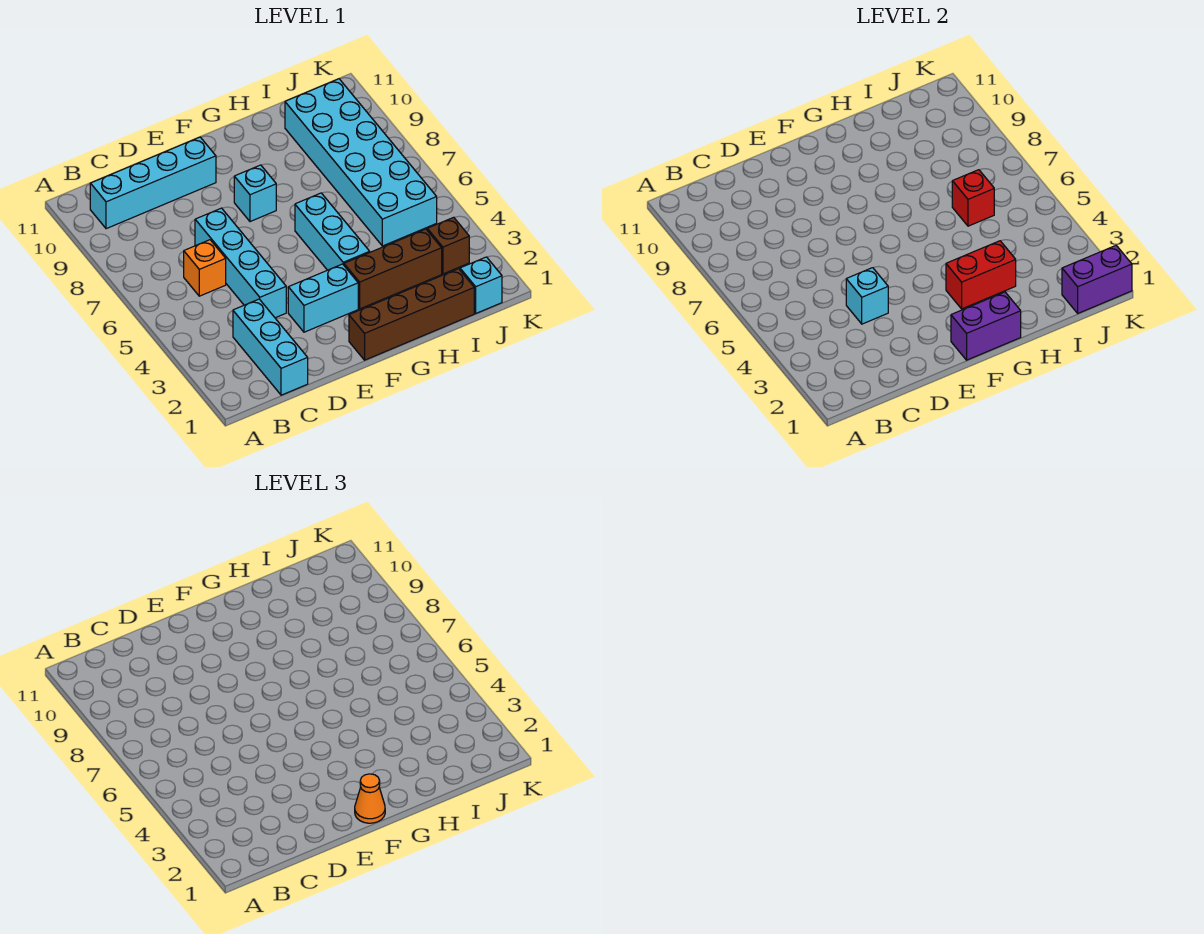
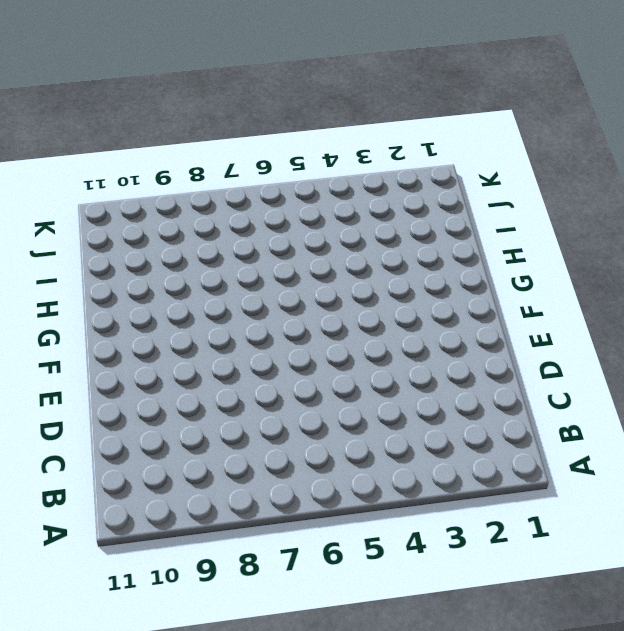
none -> cyan brick B10:E10 level 1
none -> cyan brick C1:C3 level 1
none -> orange brick C6 level 1

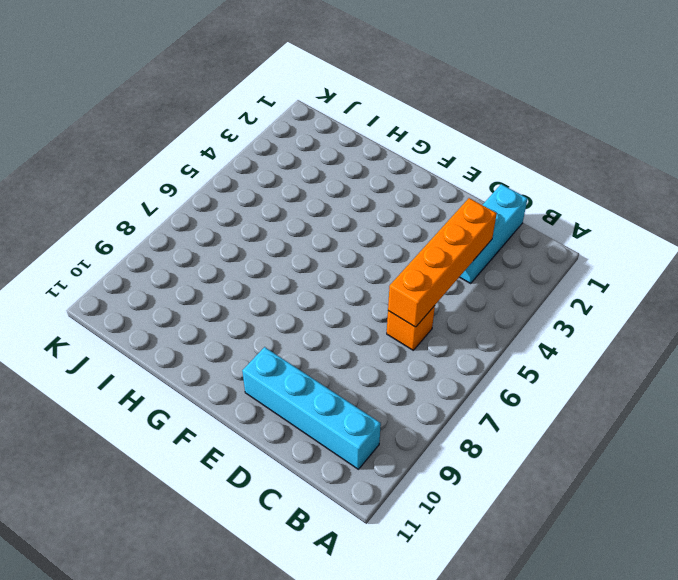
orange brick C3:C6 level 2 -> none
none -> cyan brick D4:D7 level 1
none -> cyan brick E3:F3 level 1
none -> brown brick F1:I1 level 1

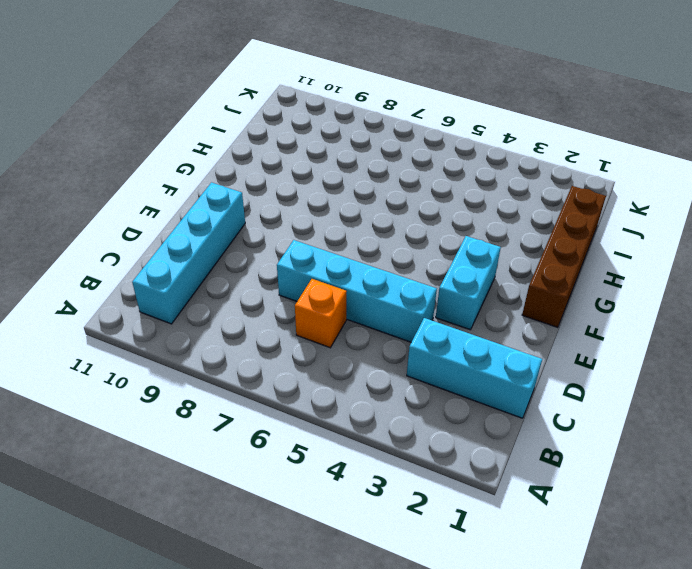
none -> cyan brick F8 level 1
none -> brown brick G3:I3 level 1
none -> cyan brick G4:G6 level 1

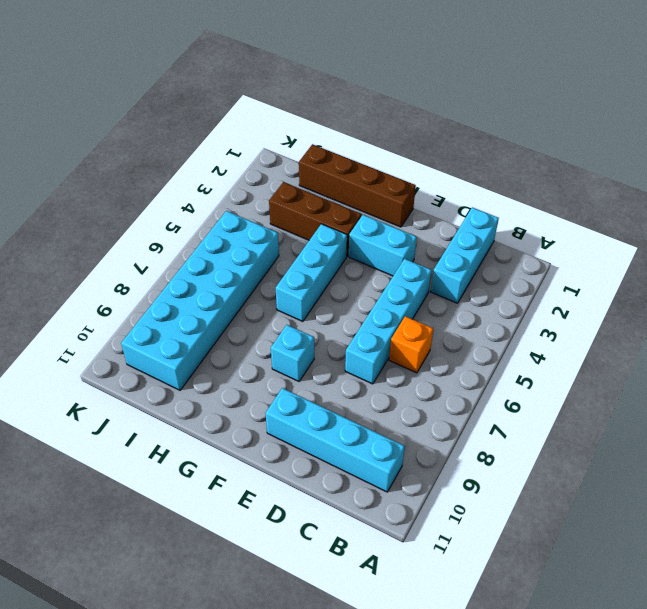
none -> cyan brick J1 level 1
none -> brown brick J3 level 1
none -> cyan brick D4 level 2

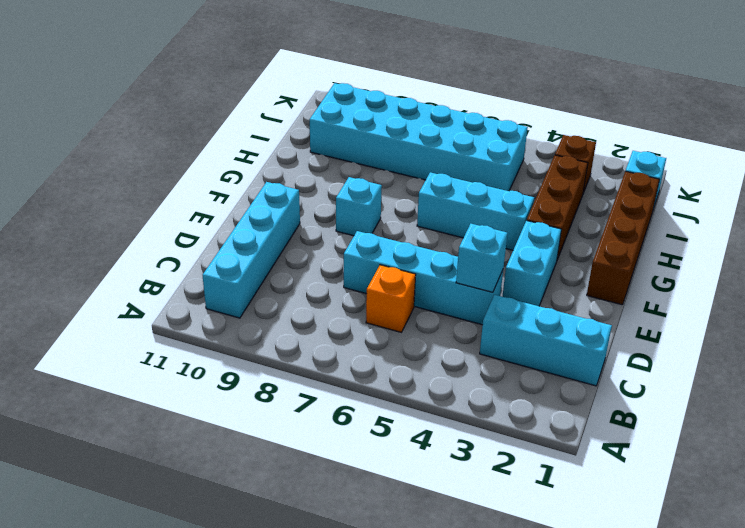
none -> purple brick F1:G1 level 2
none -> red brick G3:H3 level 2
none -> red brick I6 level 2

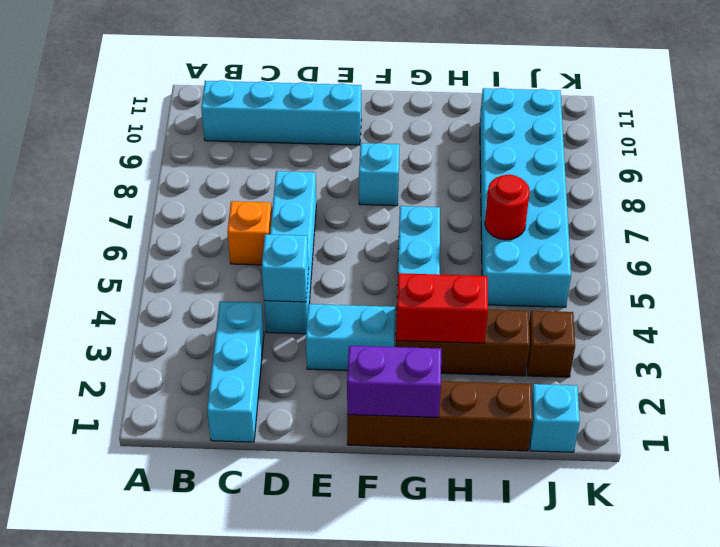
red round brick I6 level 2 -> red brick I6 level 2
none -> purple brick J1:K1 level 2
none -> orange cone F1 level 3

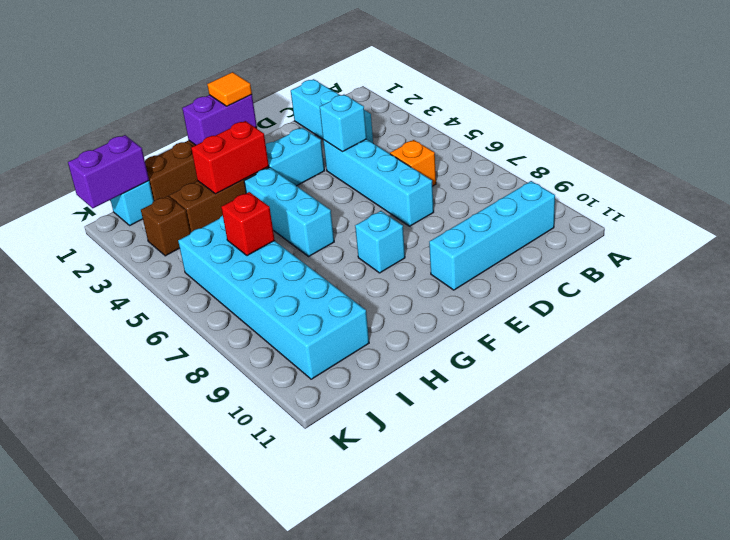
orange tile F1 level 3 -> orange cone F1 level 3

